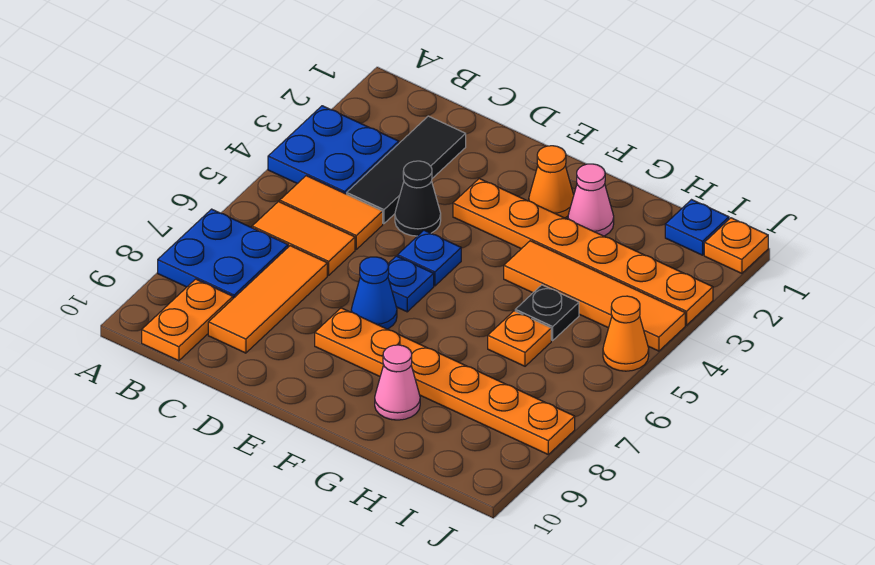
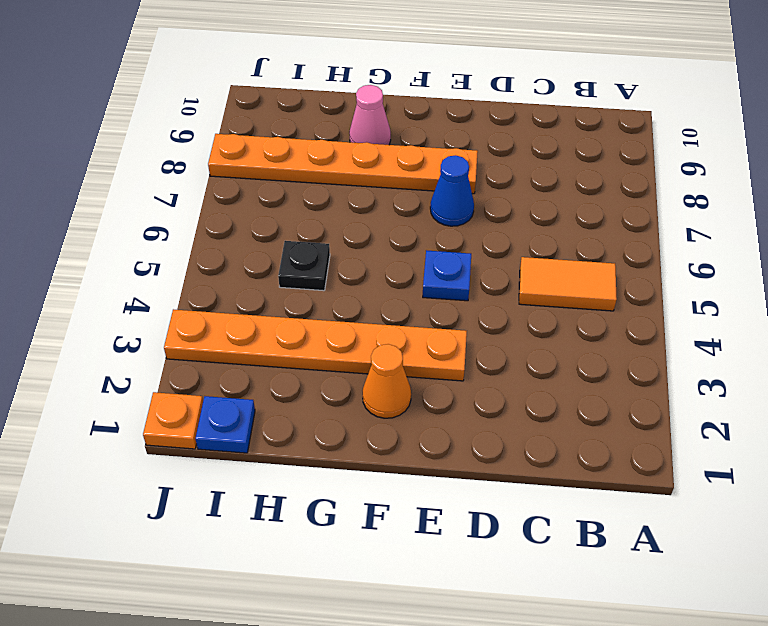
none -> blue plate A3:B4 level 1
none -> blue plate A7:B8 level 1
none -> orange tile B6:C6 level 1

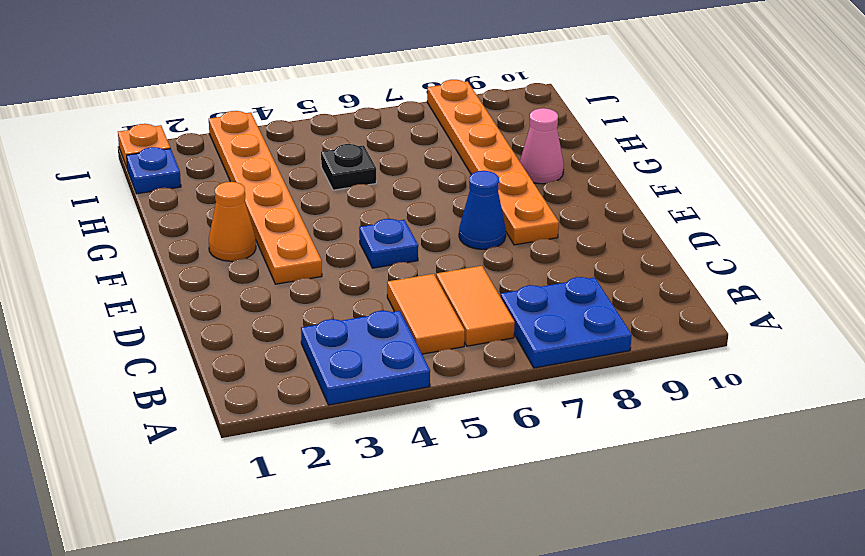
none -> orange plate B9:B10 level 1
none -> black tile C2:C4 level 1
none -> orange tile C7:C9 level 1

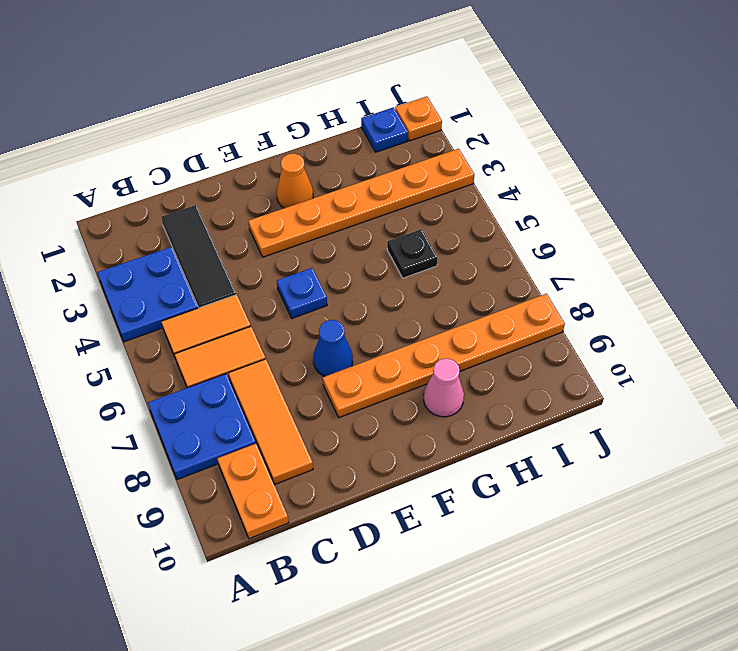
none -> black cone D4 level 1
none -> blue plate E6 level 1
none -> pink cone G2 level 1

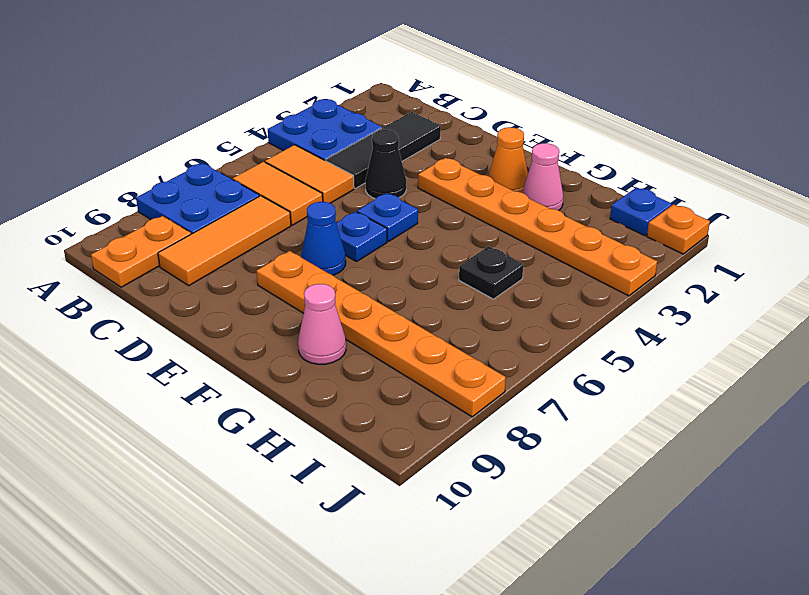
none -> orange tile G4:J4 level 1
none -> orange plate H6 level 1
none -> orange cone J5 level 1

